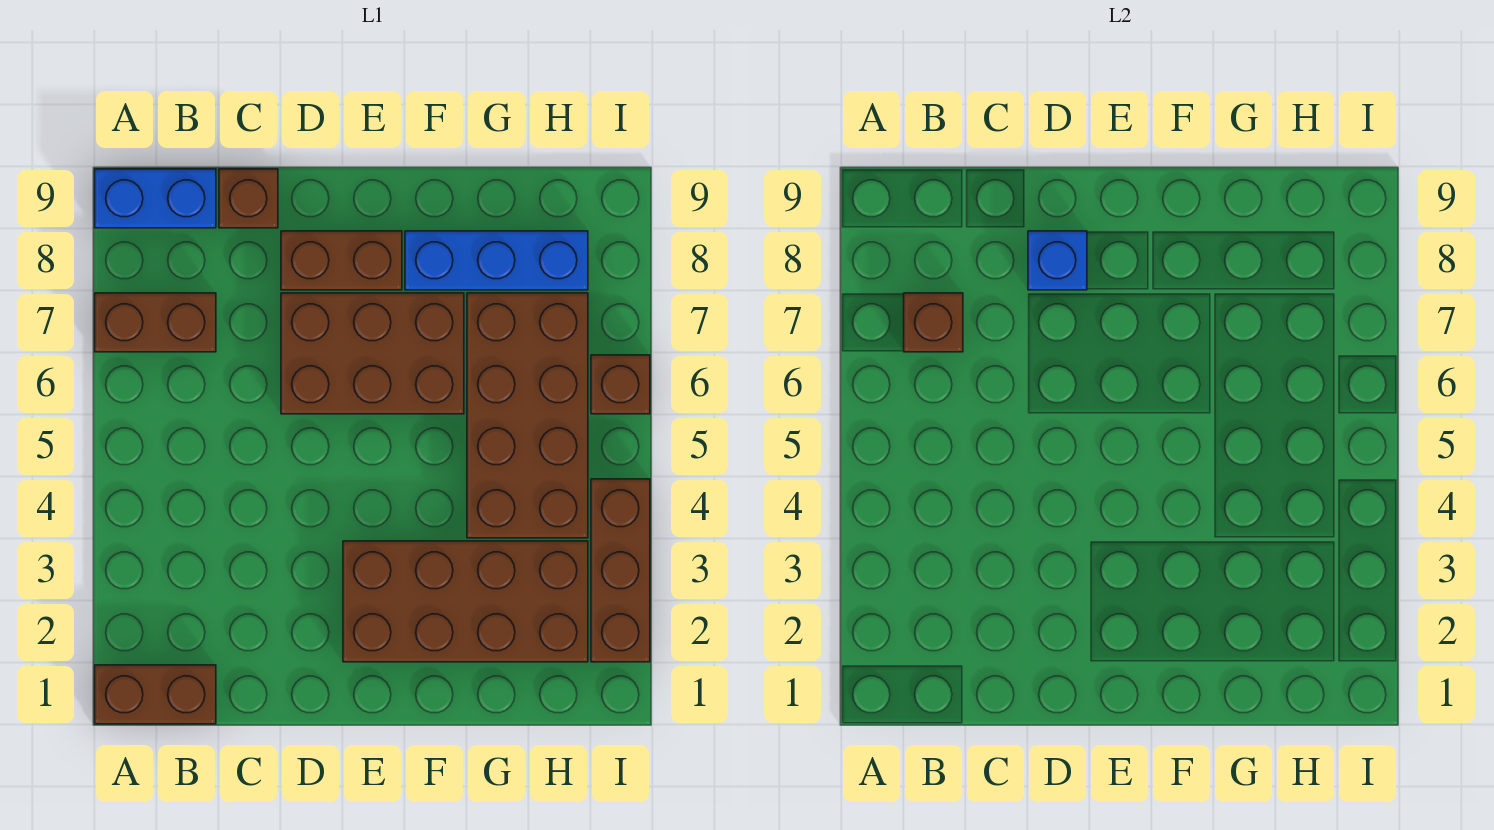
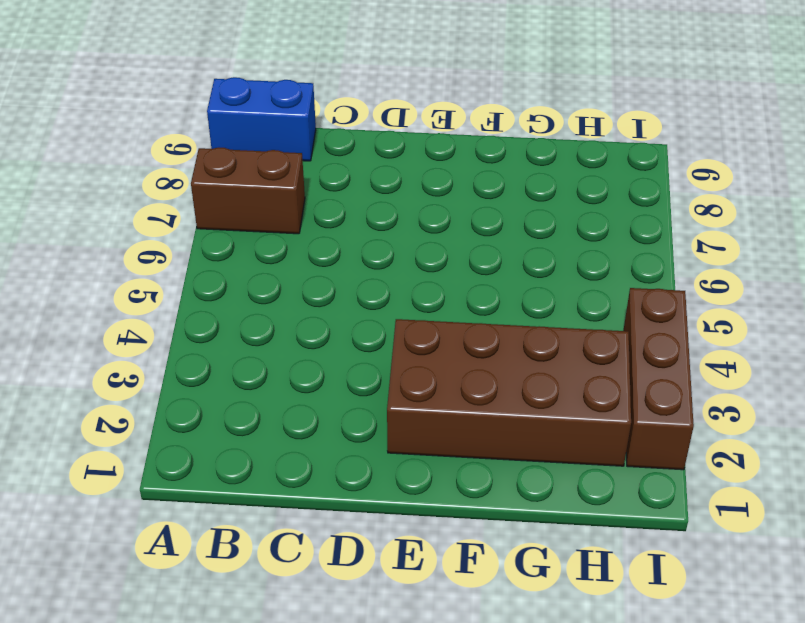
none -> brown brick A1:B1 level 1
none -> brown brick C9 level 1
none -> brown brick D6:F7 level 1

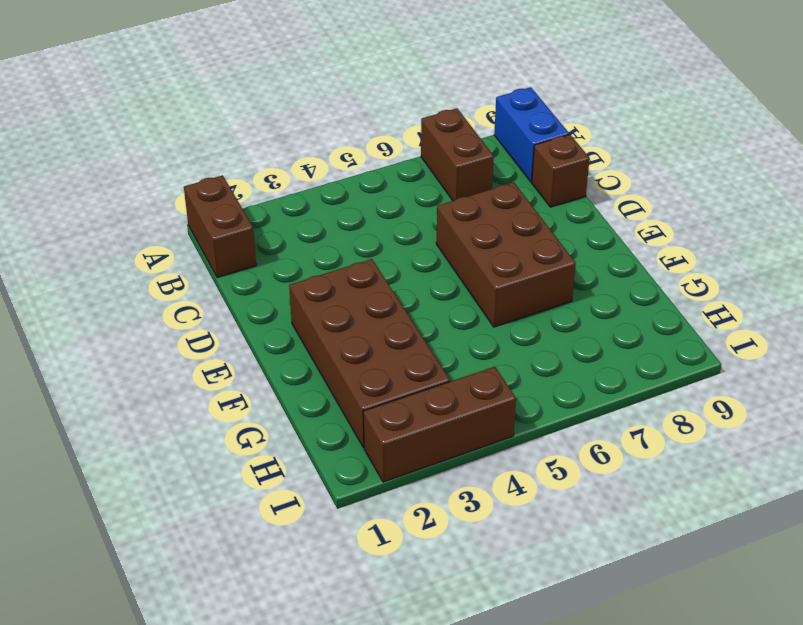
none -> brown brick D8:E8 level 1
none -> blue brick F8:H8 level 1
none -> brown brick G4:H7 level 1

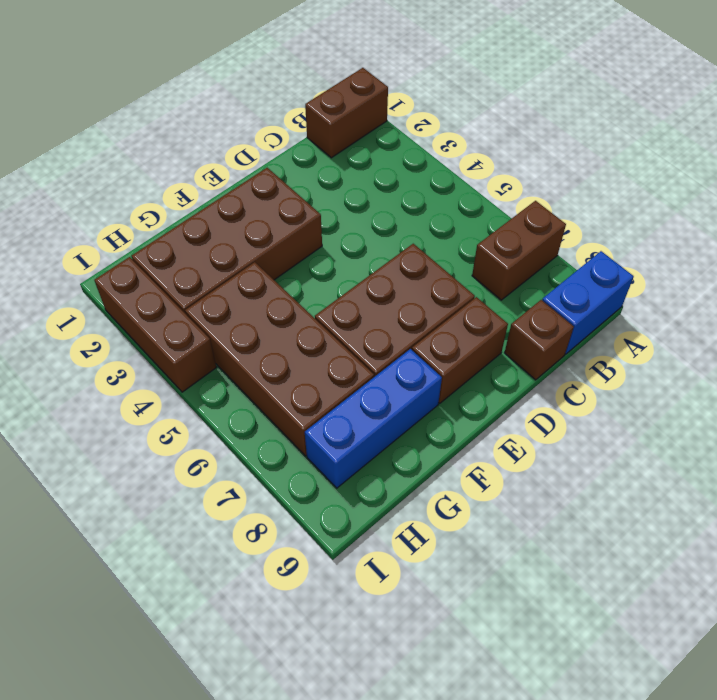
none -> brown brick I6 level 1
none -> brown brick B7 level 2
none -> blue brick D8 level 2

